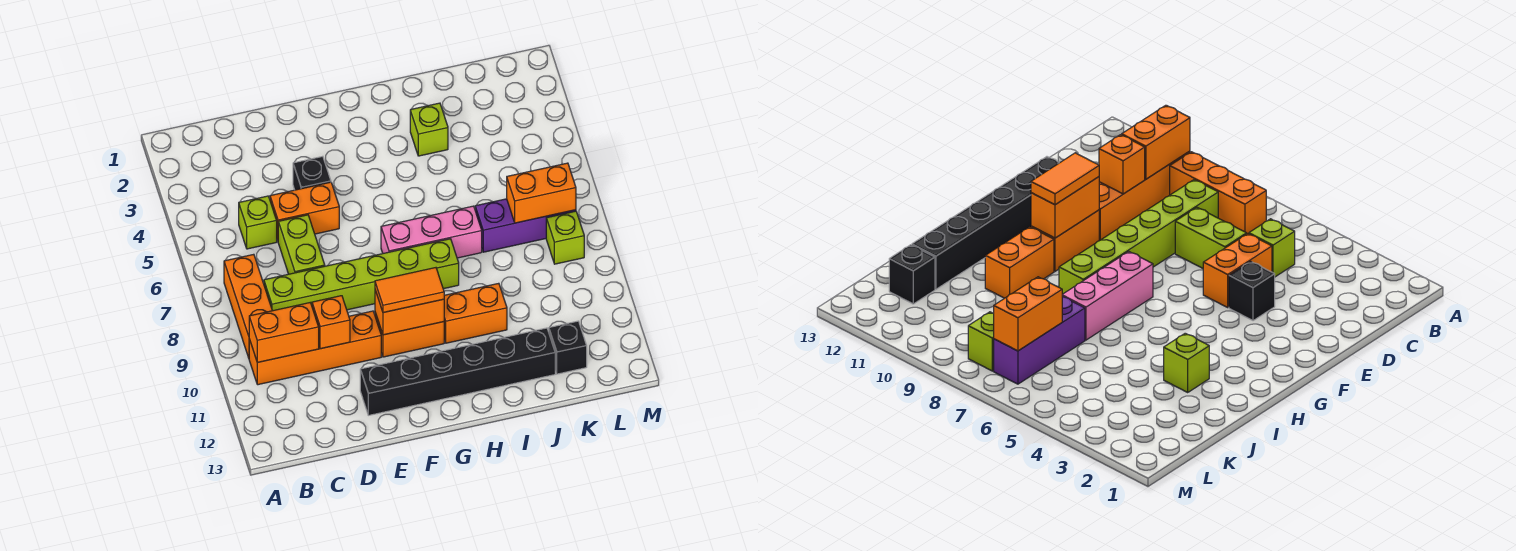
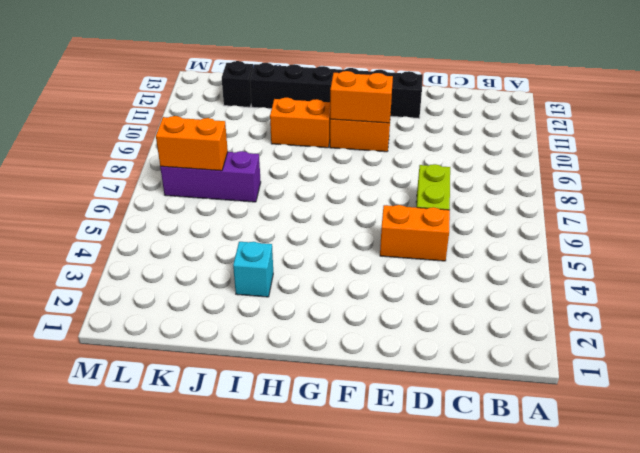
cyan brick I3 level 1 -> lime brick I3 level 1
none -> orange brick B7:B9 level 1
none -> orange brick B10:E10 level 1
none -> lime brick C5 level 1

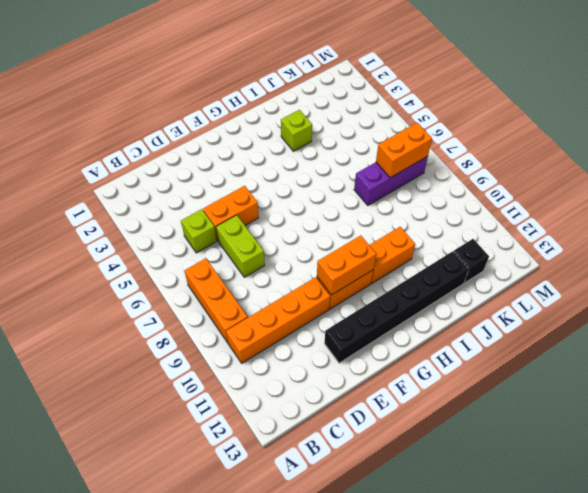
none -> lime brick C8:H8 level 1
none -> black brick E4 level 1
none -> pink brick G7:I7 level 1

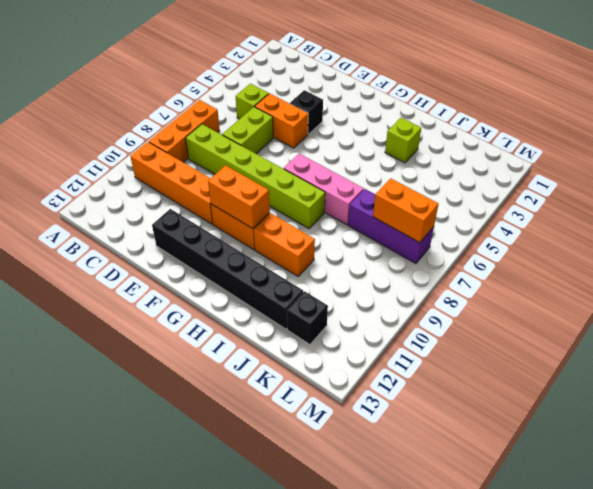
none -> lime brick L8 level 1
none -> orange brick B10:C10 level 2
none -> orange brick D10 level 2

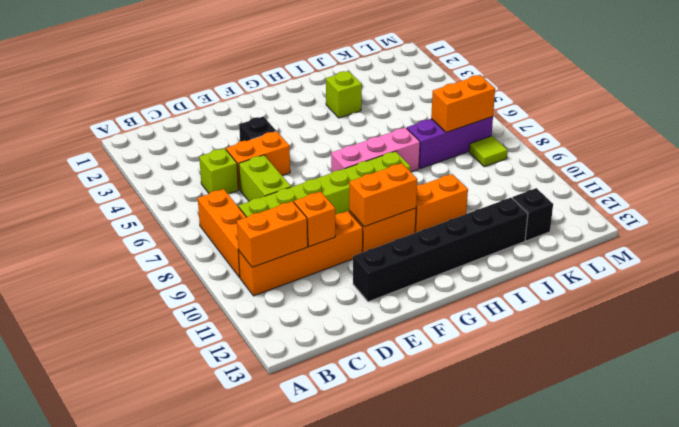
lime tile L8 level 1 -> lime brick L8 level 1
none -> orange tile F10:G10 level 3

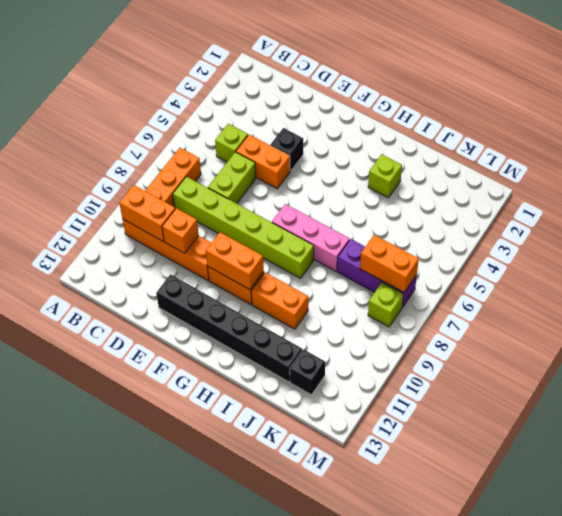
none -> orange tile F10:G10 level 3

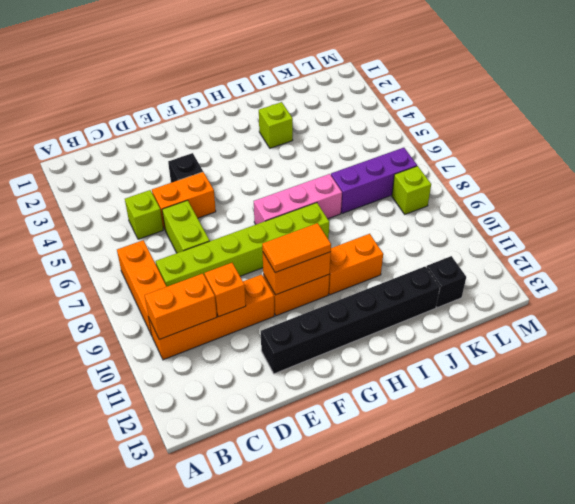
none -> orange brick K7:L7 level 2

